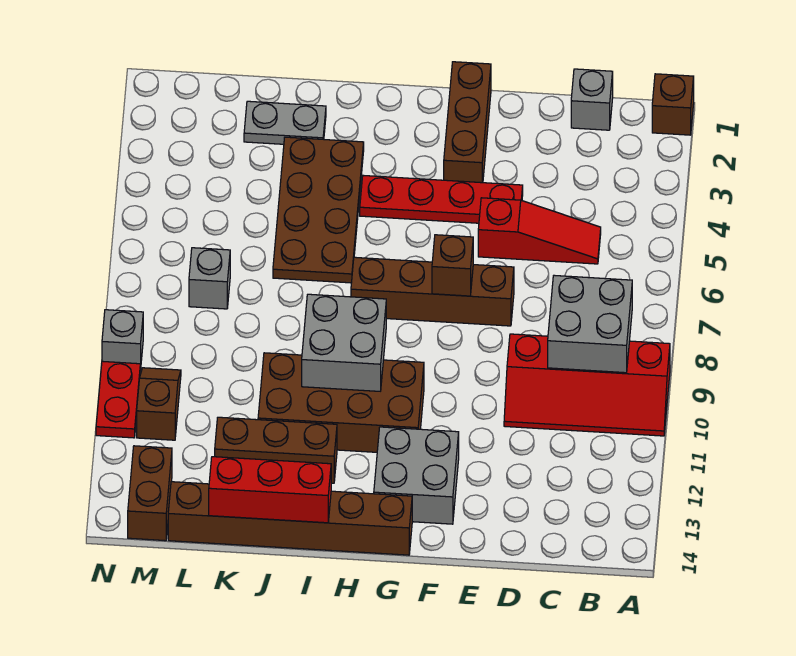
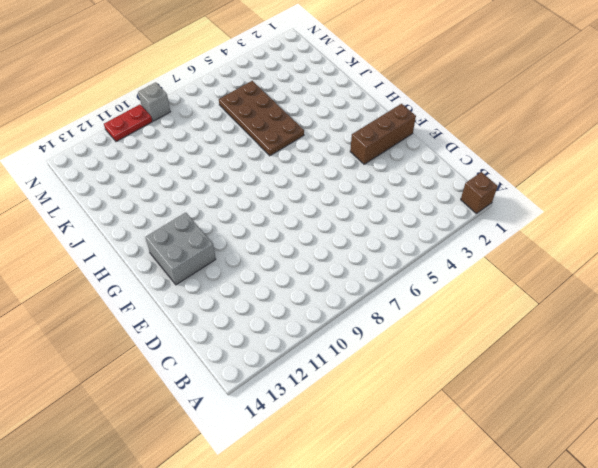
brown plate I5:L6 level 1 -> brown plate I3:J6 level 1
none -> red slope A9:D10 level 1 top 9
none -> grey brick C1 level 1
none -> red slope C5:E5 level 1 top E

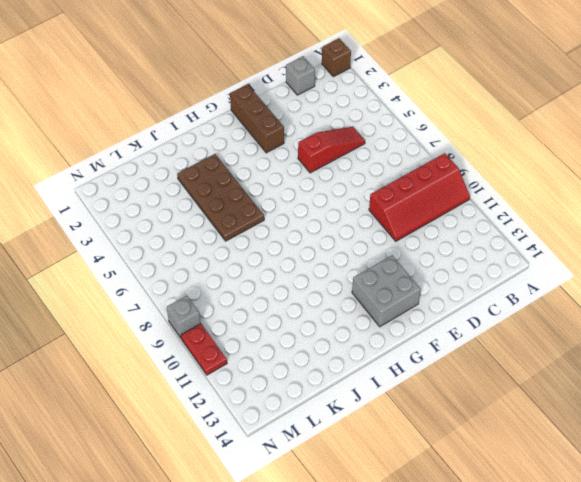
none -> red plate E4:H4 level 1
none -> brown brick E7:H7 level 1
none -> brown brick G10:J11 level 1

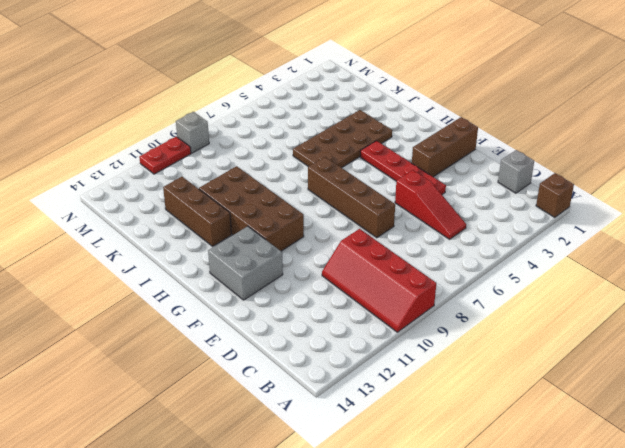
none -> brown brick G14:L14 level 1
none -> grey plate J2:K2 level 1
none -> grey brick L7 level 1

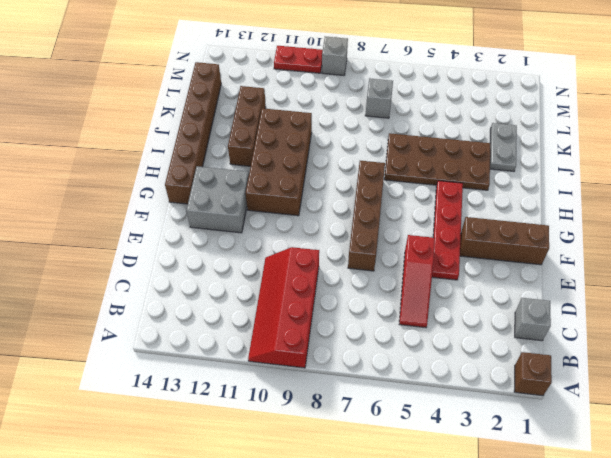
none -> brown slope M10:M11 level 1 top 11
none -> brown brick M13:M14 level 1
none -> grey brick B8:C9 level 2

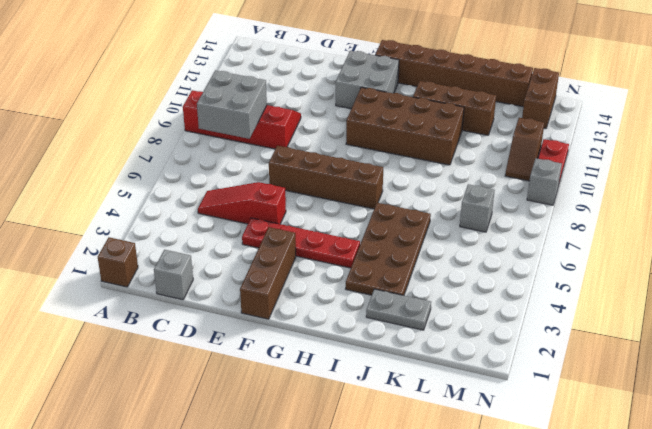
none -> brown brick F7 level 2
none -> grey brick H9:I10 level 2
none -> red brick I14:K14 level 2

